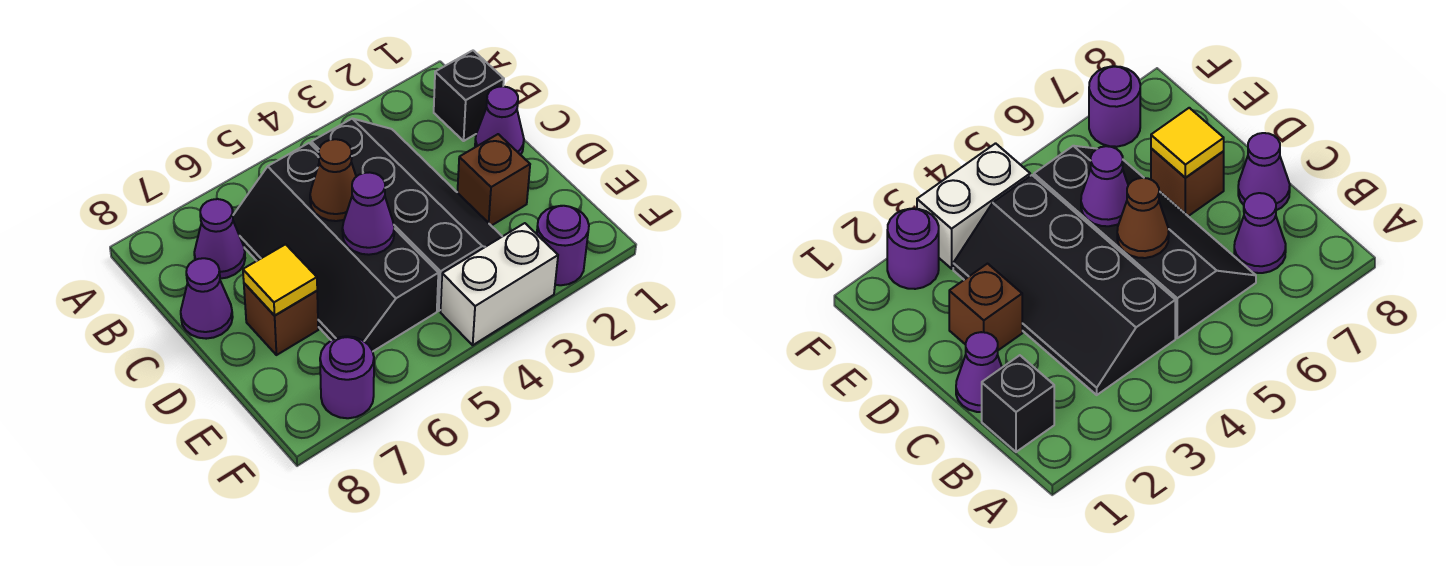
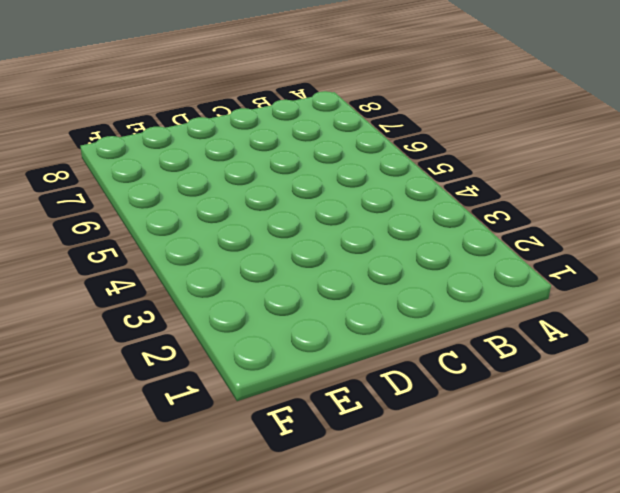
none -> black brick B1 level 1
none -> black slope B3:E4 level 1 top 4
none -> black slope B5:E6 level 1 top 5

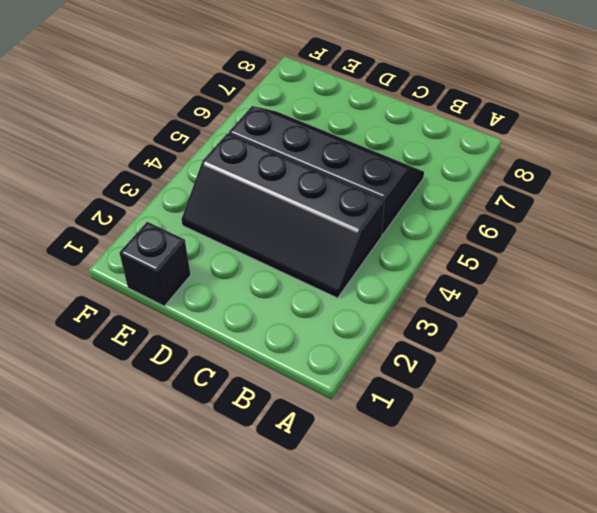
black brick E1 level 1 -> black brick B1 level 1
none -> purple cone B7 level 1
none -> purple cone C1 level 1
none -> purple cone C8 level 1

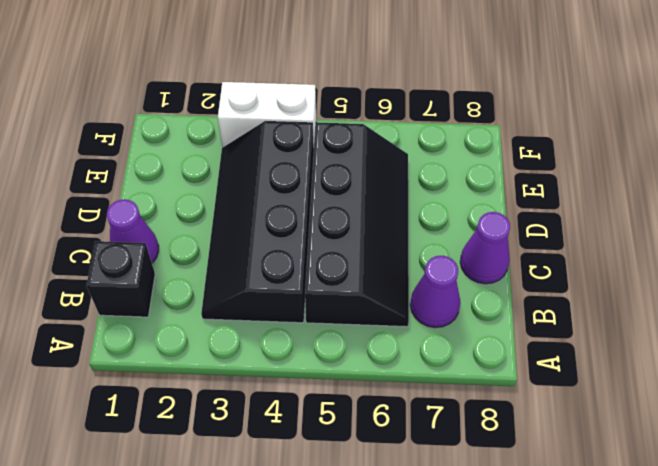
none -> brown brick D2 level 1
none -> brown brick D7 level 1
none -> purple round brick F2 level 1

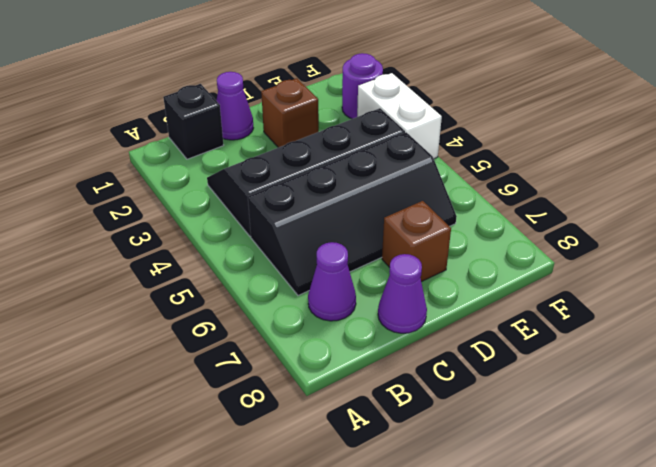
none -> purple round brick F7 level 1
none -> brown cone C5 level 2
none -> purple cone D5 level 2

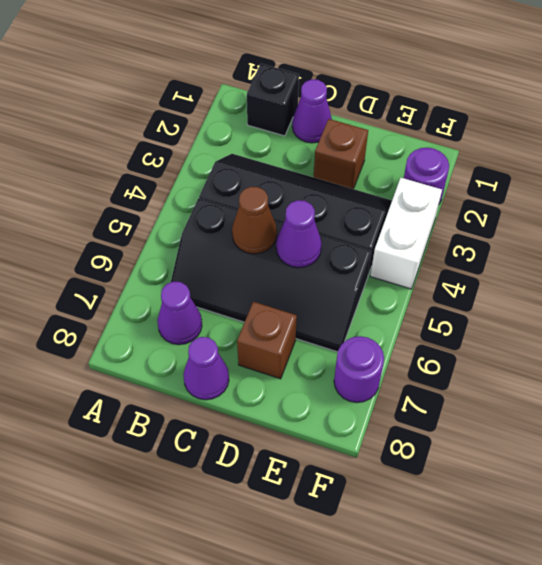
none -> yellow tile D7 level 2

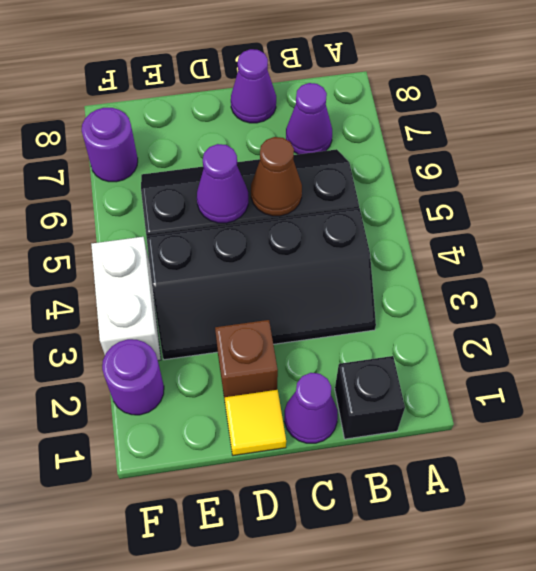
yellow tile D1 level 1 -> yellow tile D7 level 2
none -> brown brick D7 level 1

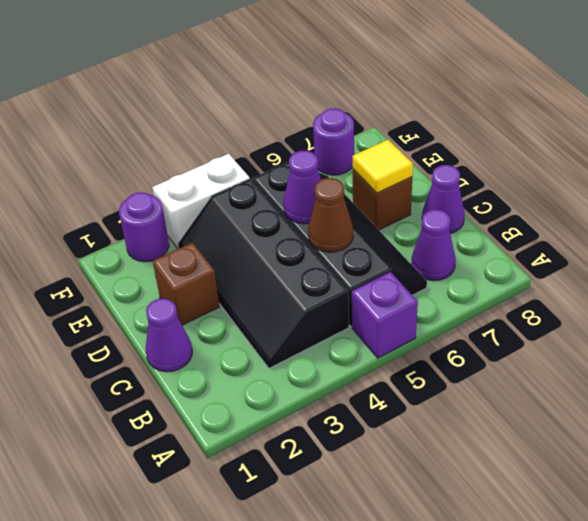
purple brick A5 level 1 -> none
none -> black brick B1 level 1

